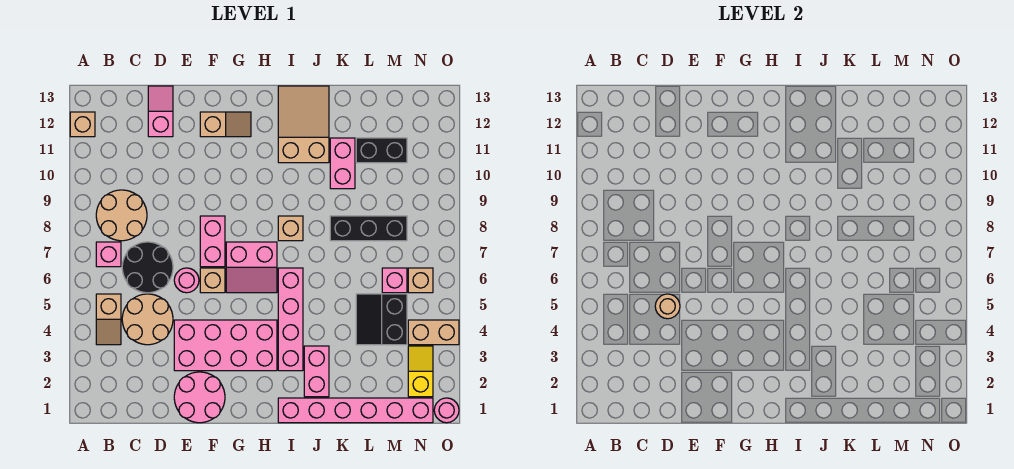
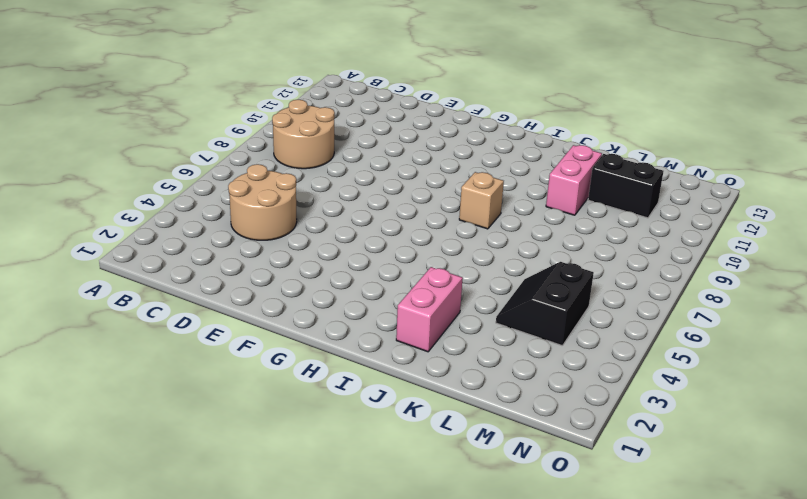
none -> tan brick A12 level 1
none -> tan slope B4:B5 level 1 top 5
none -> pink brick B7 level 1

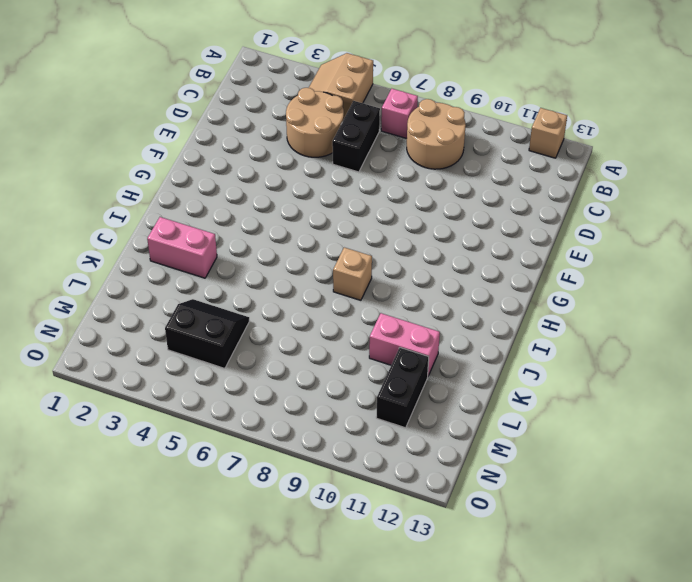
tan slope A4:B5 level 1 top 5 -> tan slope B4:B5 level 1 top 5
black brick C6:D6 level 1 -> black round brick C6:D7 level 1
none -> pink slope D12:D13 level 1 top 12
none -> pink round brick E1:F2 level 1
none -> pink brick E3:H4 level 1

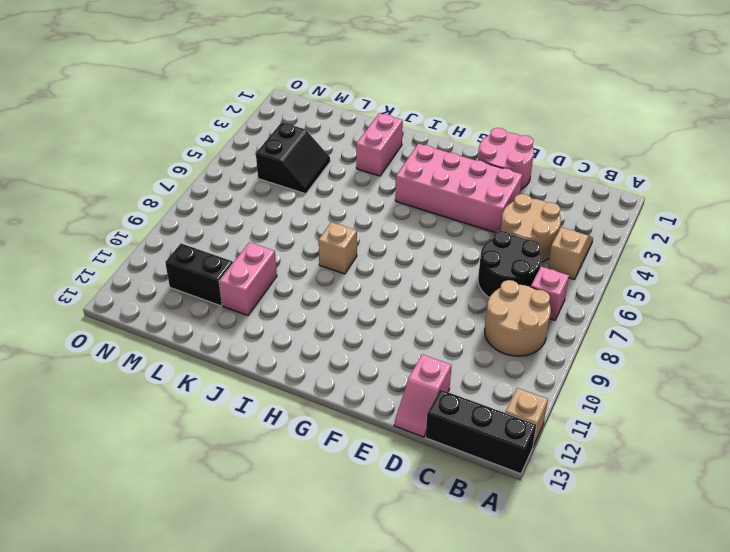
black brick A13:C13 level 1 -> black brick K8:M8 level 1
none -> pink round brick E6 level 1
none -> tan brick F6 level 1
none -> pink brick F7:F8 level 1

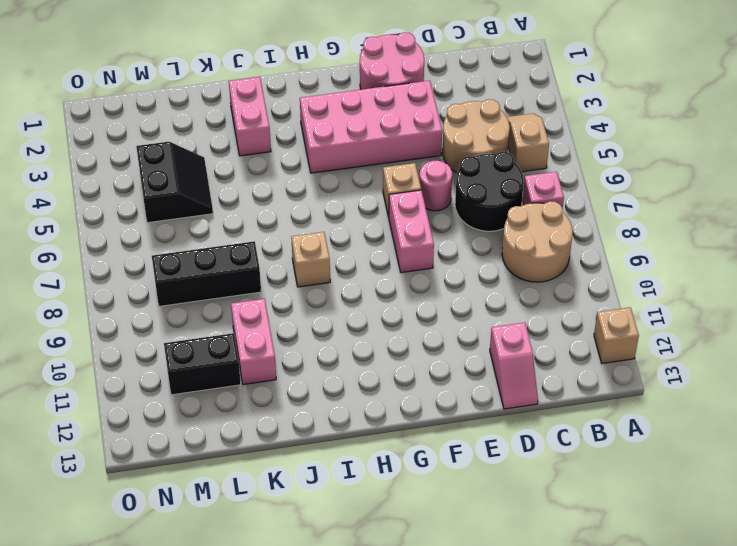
none -> tan slope F12:G12 level 1 top F
none -> pink slope G6:H7 level 1 top 7
none -> pink brick I1:N1 level 1

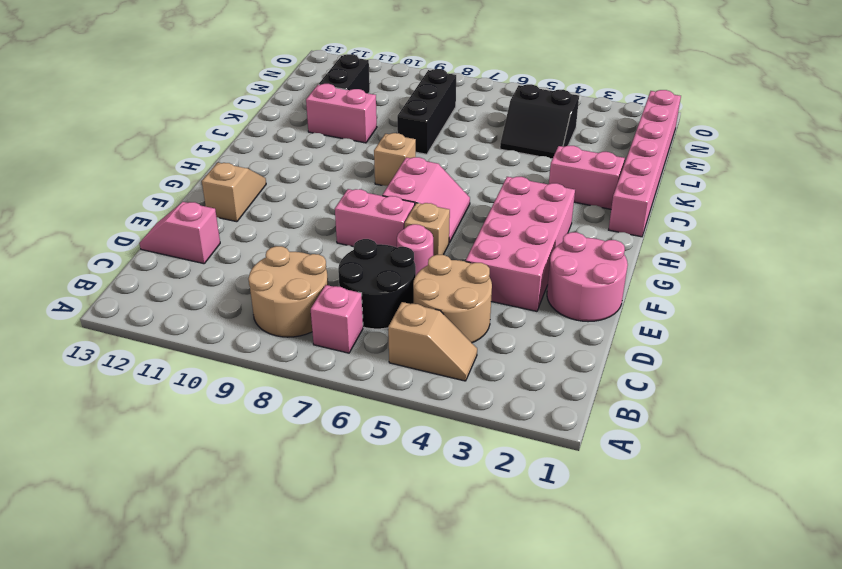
none -> tan brick A12 level 1
none -> pink brick I3:I6 level 1
none -> tan slope I11:J13 level 1 top 11

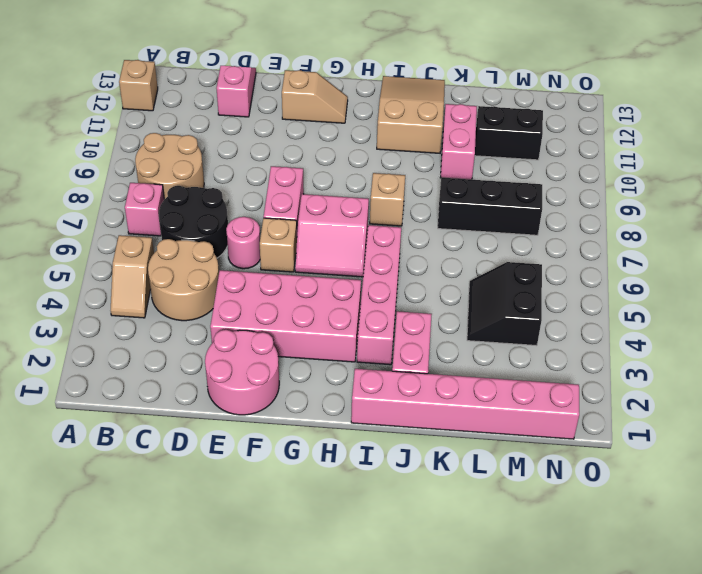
none -> pink brick M6 level 1
none -> yellow slope N2:N3 level 1 top 2
none -> tan brick N4:O4 level 1

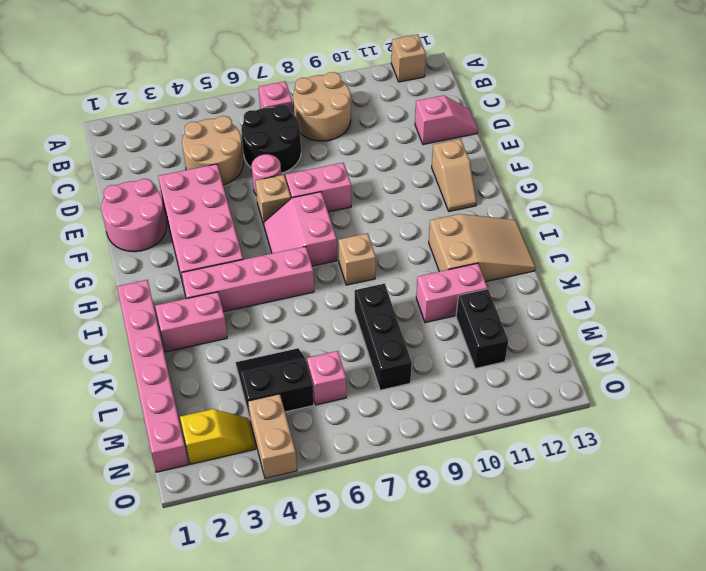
none -> tan slope B4:B5 level 1 top 5
none -> tan brick N6 level 1
none -> pink round brick O1 level 1

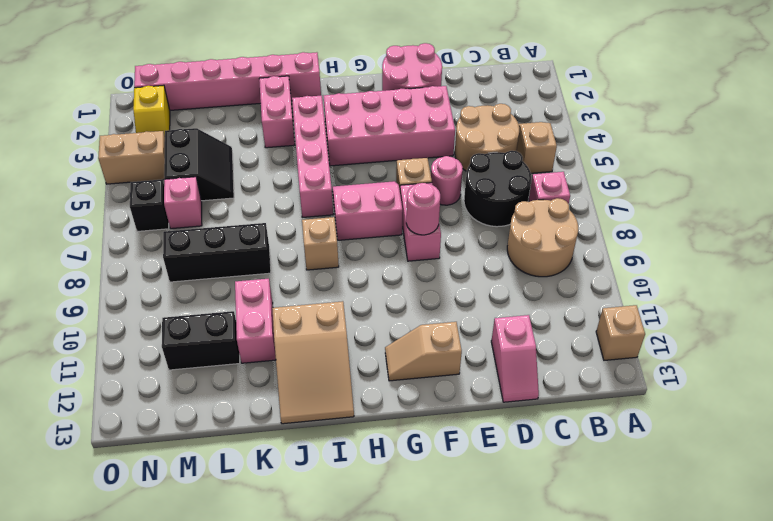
pink round brick F8 level 2 -> pink round brick O1 level 1
black brick N6 level 1 -> tan brick N6 level 1
none -> tan round brick D5 level 2

